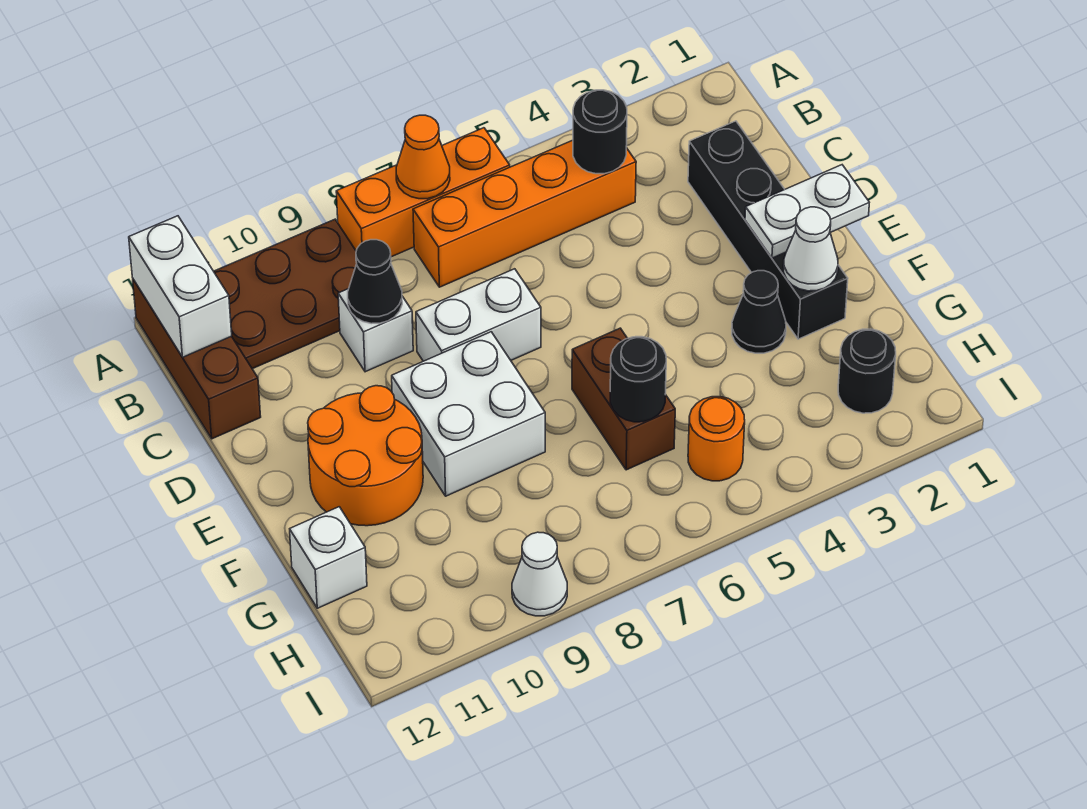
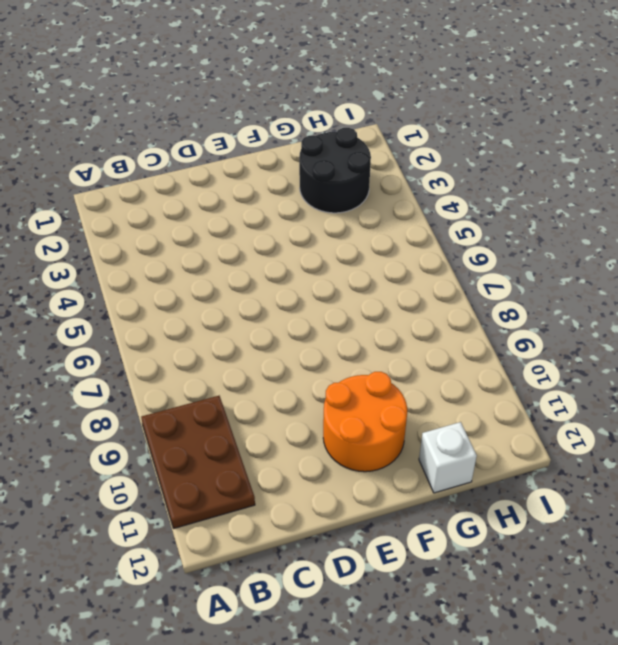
black round brick G2:H3 level 1 -> black round brick H2 level 1
none -> orange brick A6:A8 level 1
none -> brown brick A12:C12 level 1
none -> orange brick B4:B7 level 1

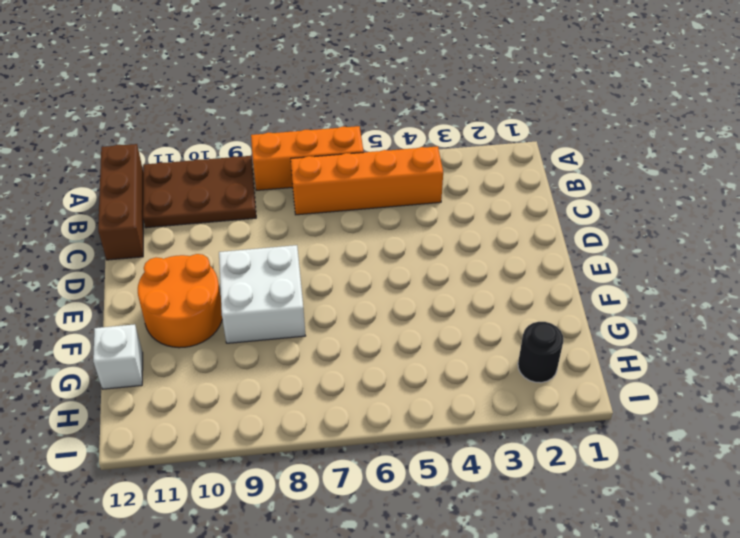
none -> black brick C2:F2 level 1
none -> white brick C9 level 1
none -> white brick D7:D8 level 1

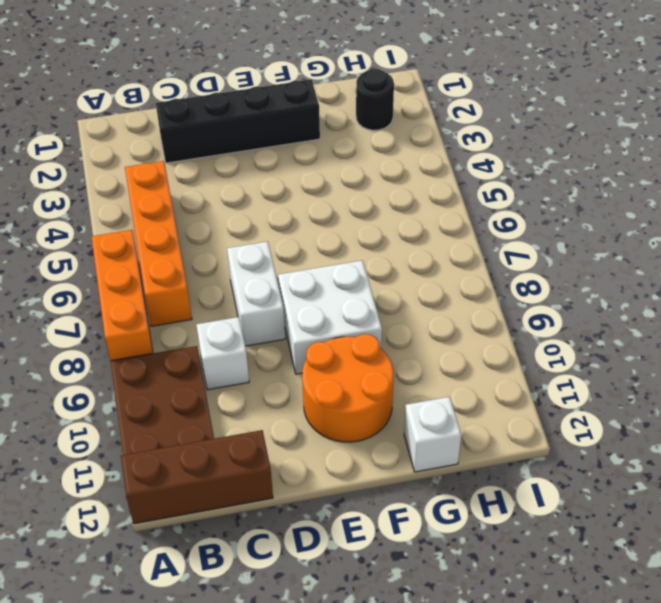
none -> black cone F3 level 1
none -> brown brick F6:G6 level 1
none -> orange round brick H5 level 1

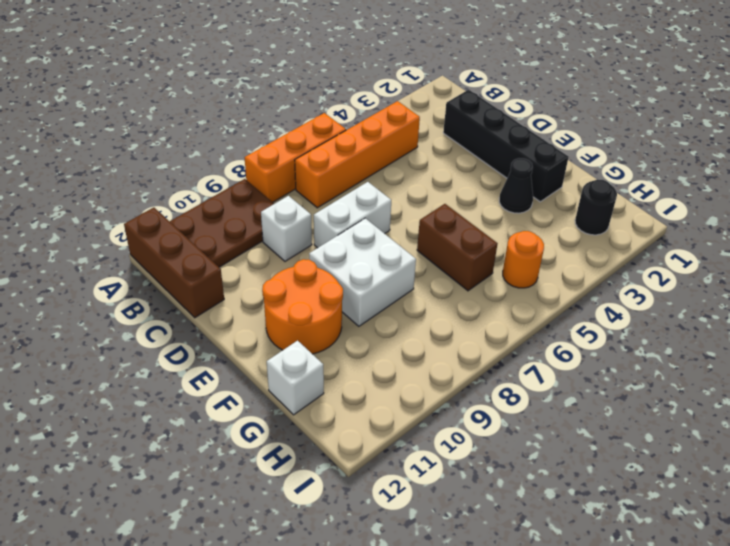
none -> white cone I9 level 1
none -> orange cone A7 level 2
none -> white brick A12:B12 level 2

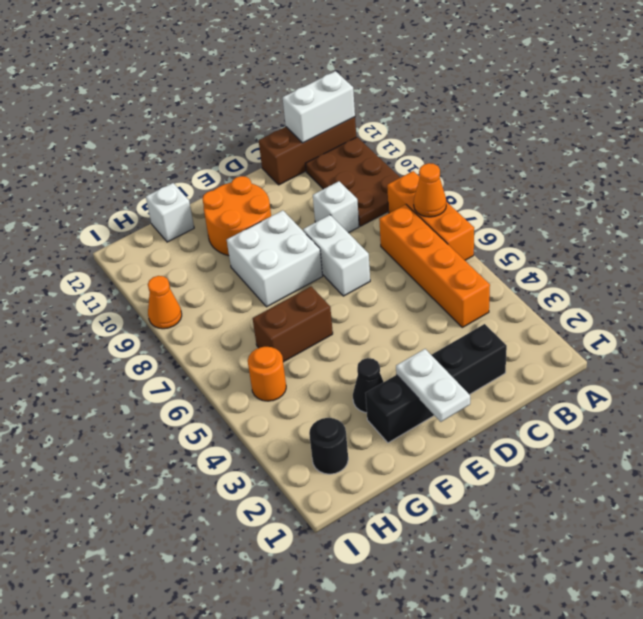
orange cone I9 level 1 -> white cone I9 level 1
none -> black round brick B4 level 2
none -> black cone C9 level 2
none -> white cone F2 level 2

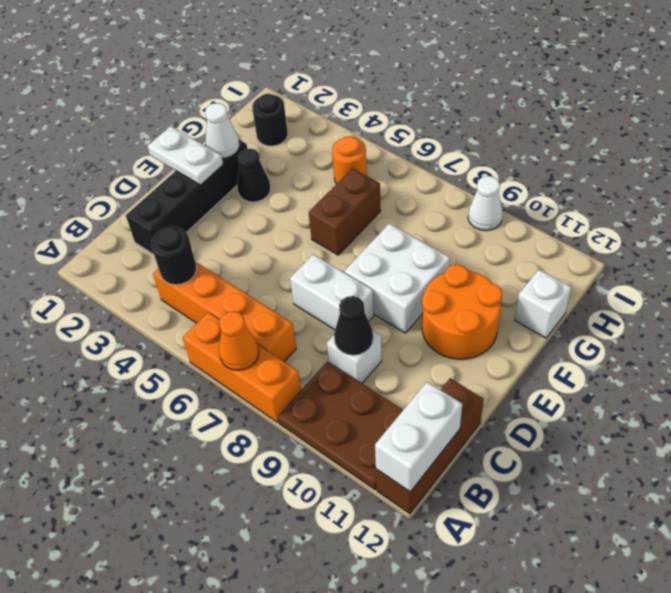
none -> black round brick G6 level 2

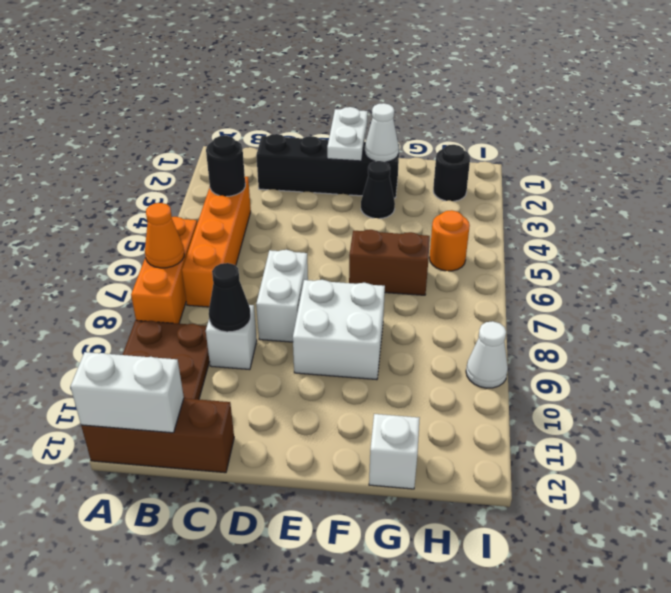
none -> orange round brick E10:F11 level 1
none -> black round brick G6 level 2

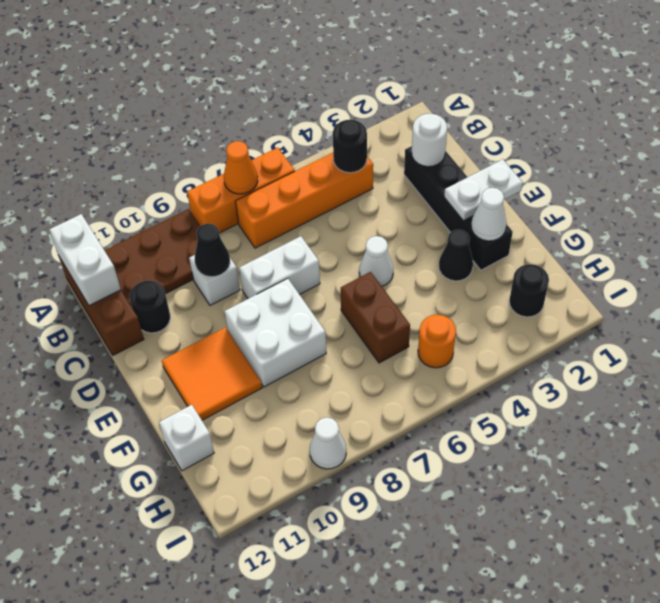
white round brick C2 level 2 -> none
black round brick C11 level 1 -> black round brick G6 level 2
white cone E5 level 1 -> none
orange tile E10:F11 level 1 -> orange round brick E10:F11 level 1

